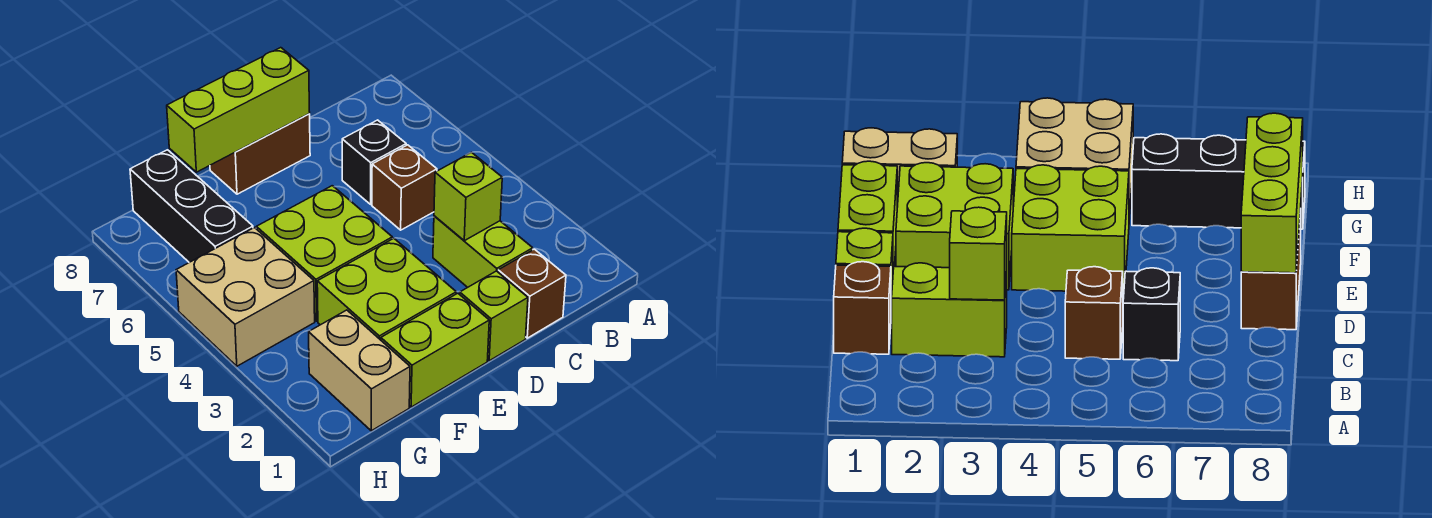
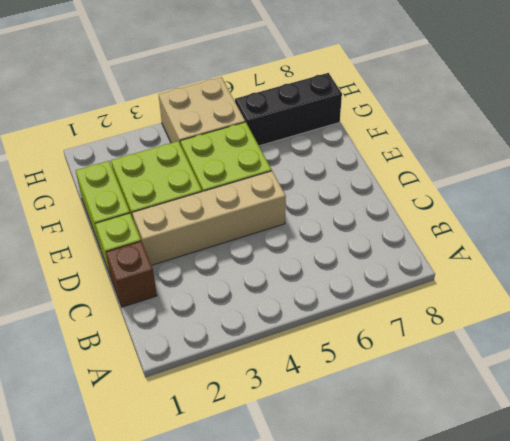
tan brick D2:D5 level 1 -> none
none -> lime brick C2:C3 level 1
none -> brown brick C5 level 1
none -> black brick C6 level 1

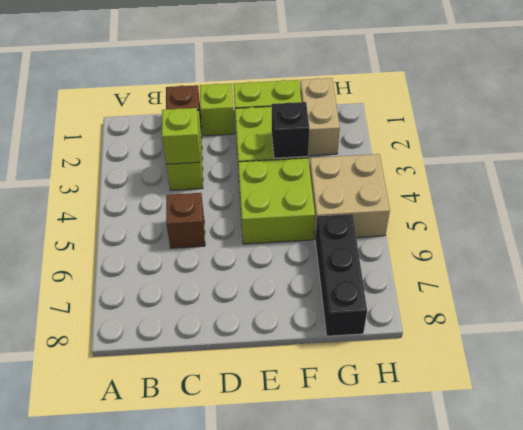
black brick F3 level 2 -> black brick C6 level 1
none -> brown brick D8:E8 level 1
none -> lime brick D8:F8 level 2

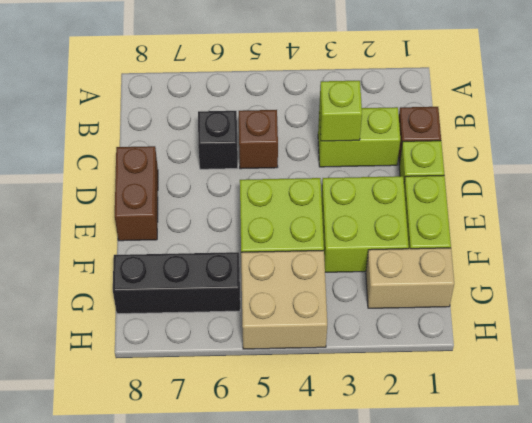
none -> lime brick D8:F8 level 2

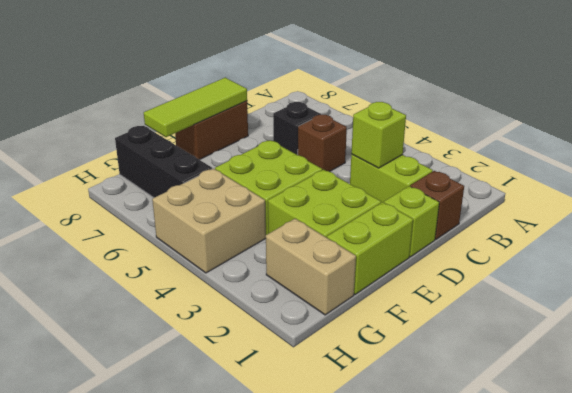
lime tile D8:F8 level 2 -> lime brick D8:F8 level 2

